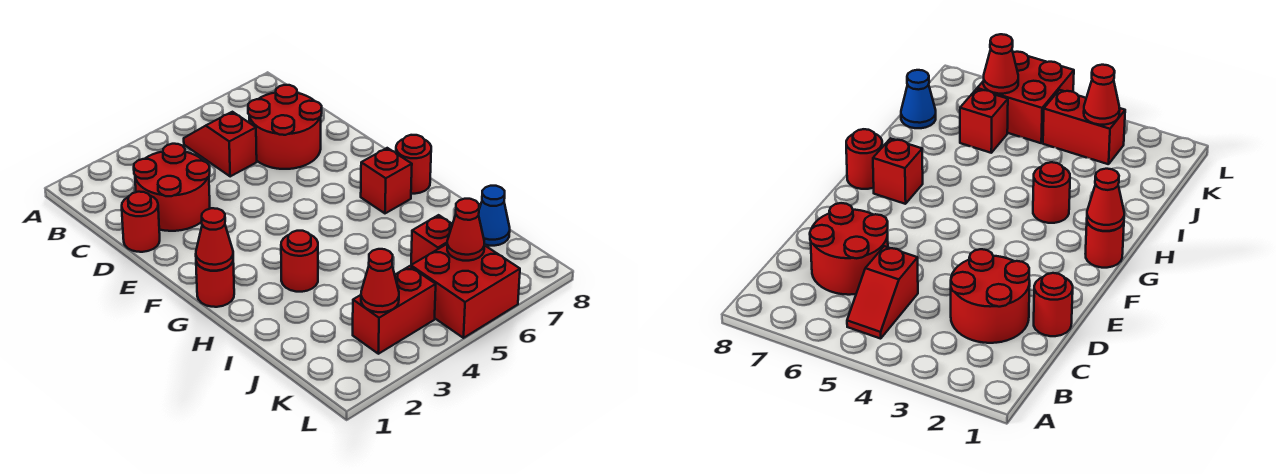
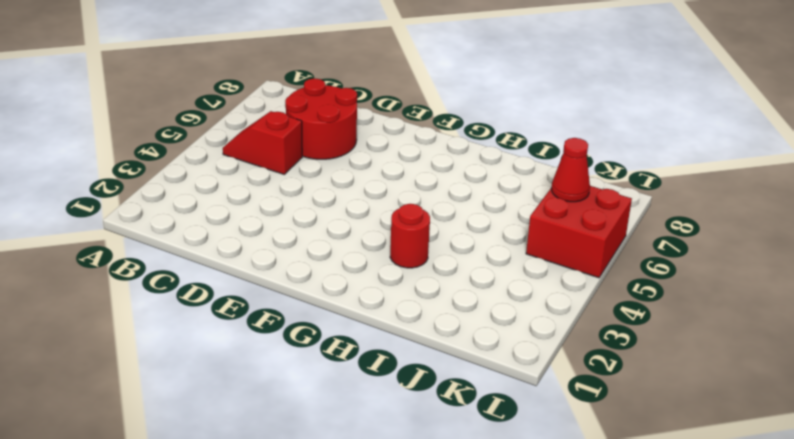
none -> red round brick C2:D3 level 1
none -> red round brick D1 level 1
none -> red round brick G1 level 1

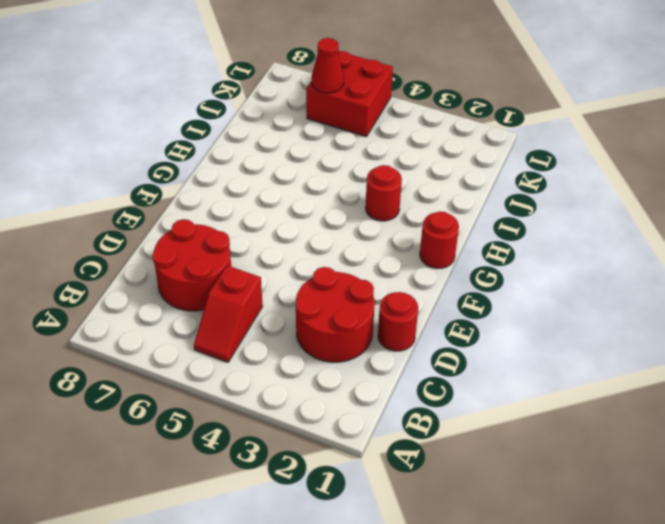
none -> red brick G7 level 1
none -> red round brick G8 level 1
none -> red brick J6 level 1

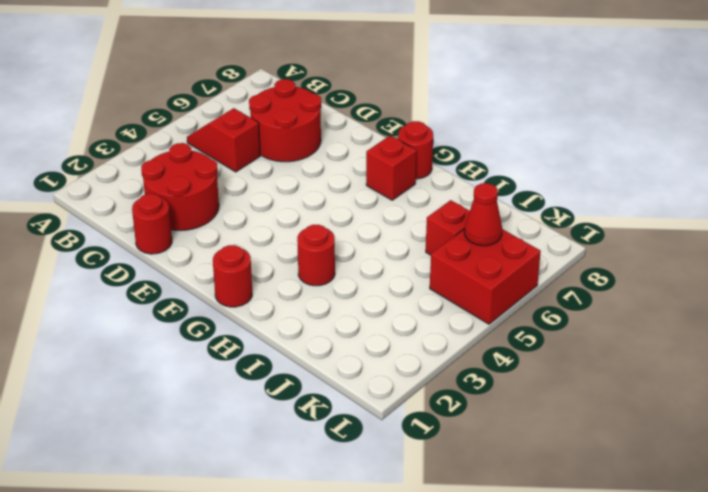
none -> blue cone J8 level 1
none -> red brick K3:K4 level 1
none -> red cone G1 level 2

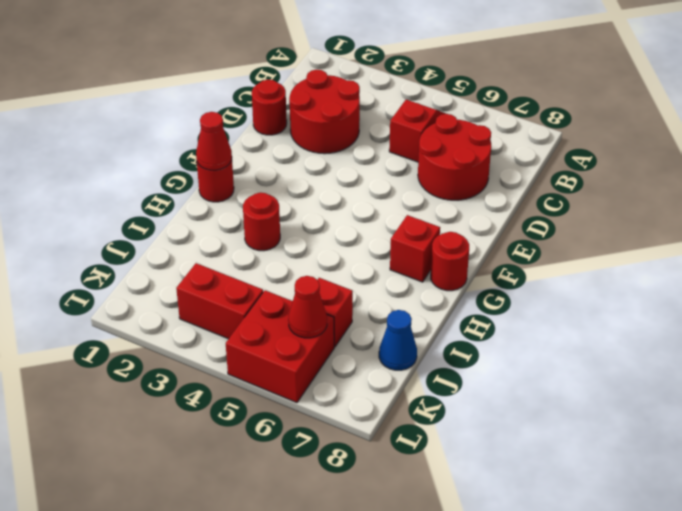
none -> red cone K3 level 2

